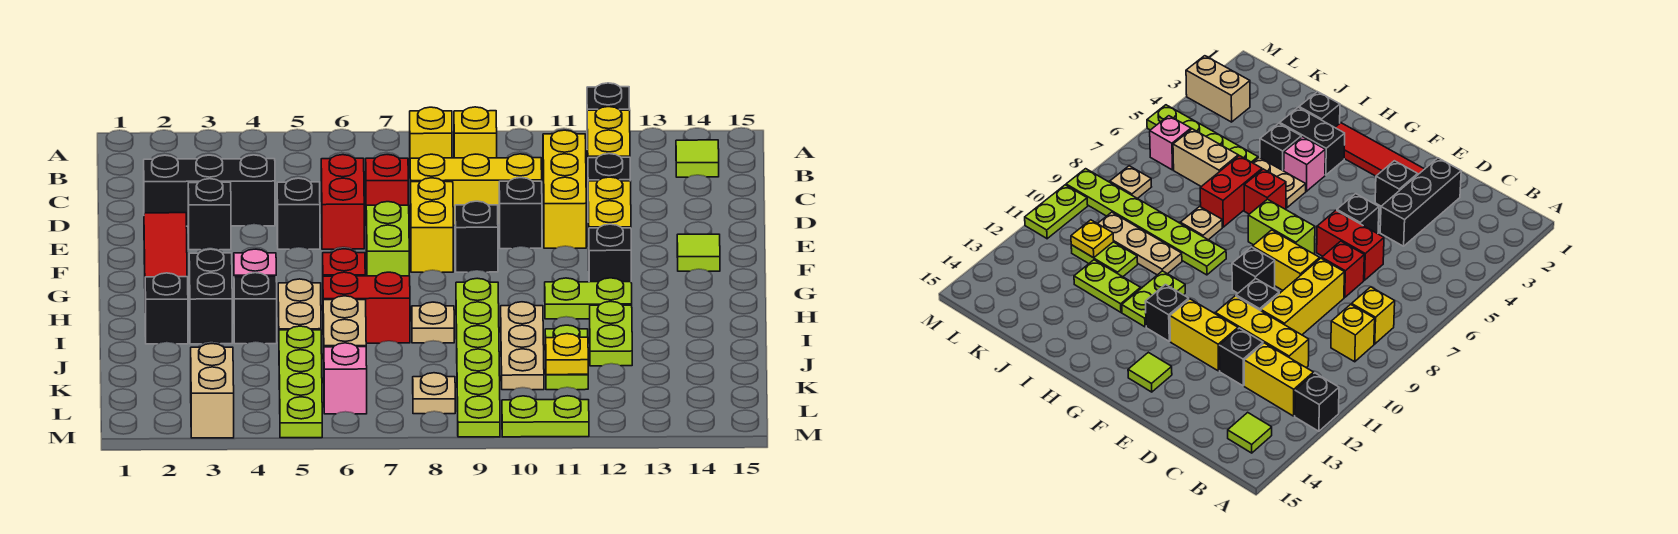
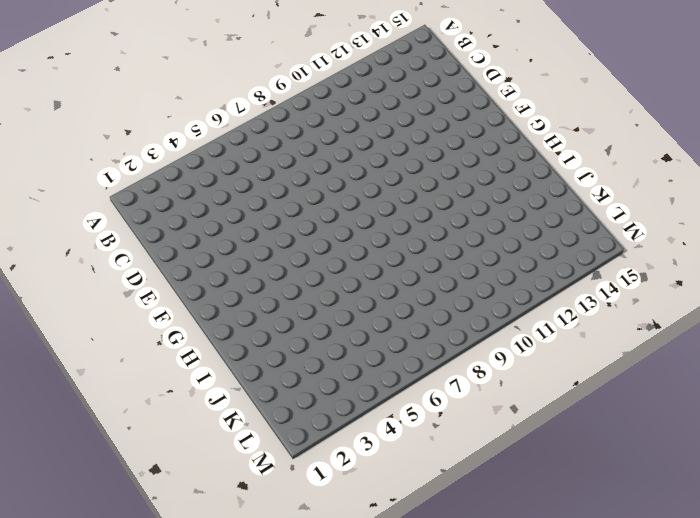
none -> black brick A12 level 1
none -> yellow brick B8 level 1
none -> yellow brick B9 level 1
none -> yellow brick B12:C12 level 1

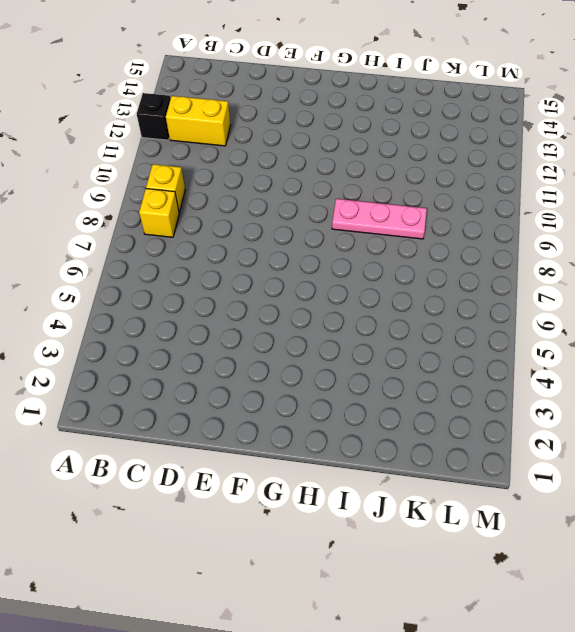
pink plate H9:J9 level 1 -> lime plate H9:M9 level 1
none -> lime tile B14 level 1
none -> yellow brick C11:E11 level 1
none -> black brick D2:D4 level 1
none -> red brick D6:E6 level 1

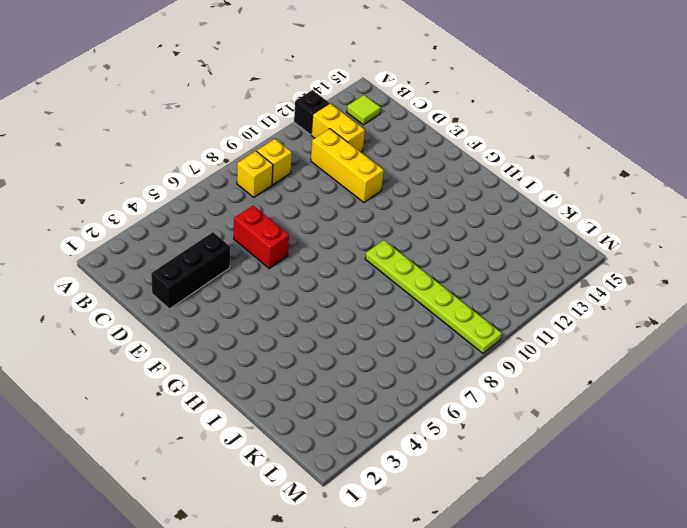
none -> red brick D7 level 1
none -> yellow brick D8:D10 level 1
none -> black brick D12 level 1
none -> red tile E2:H2 level 1

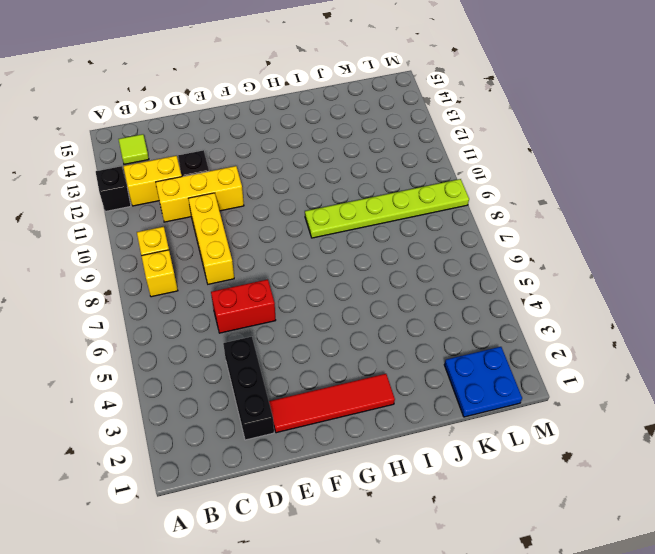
blue plate K1:L2 level 1 -> none
none -> red brick D7 level 1
none -> black brick E3 level 1
none -> black brick E5 level 1
none -> yellow brick E8:F8 level 1

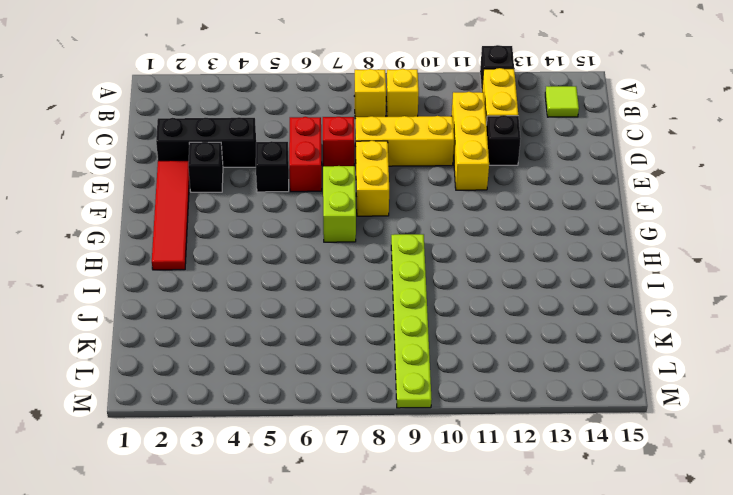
none -> black brick E10 level 1
none -> yellow brick E12:F12 level 1
none -> black brick F9 level 1
none -> lime tile F14 level 1

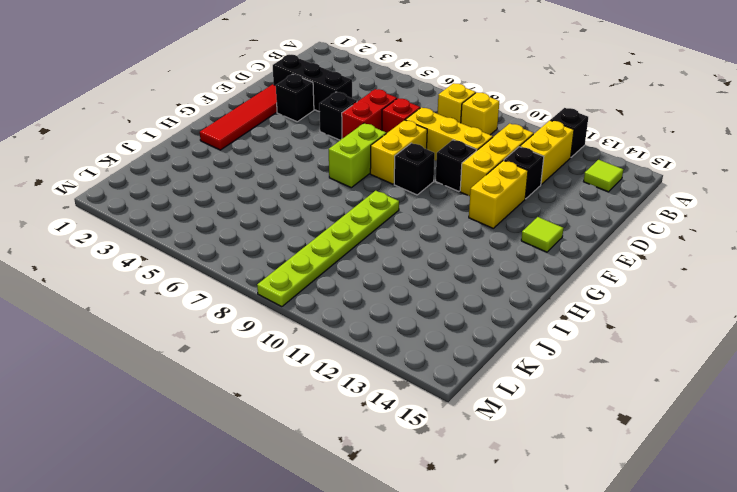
none -> black brick G12 level 1
none -> black brick H3:I3 level 1
none -> pink brick H4 level 1
none -> tan plate H5:I5 level 1

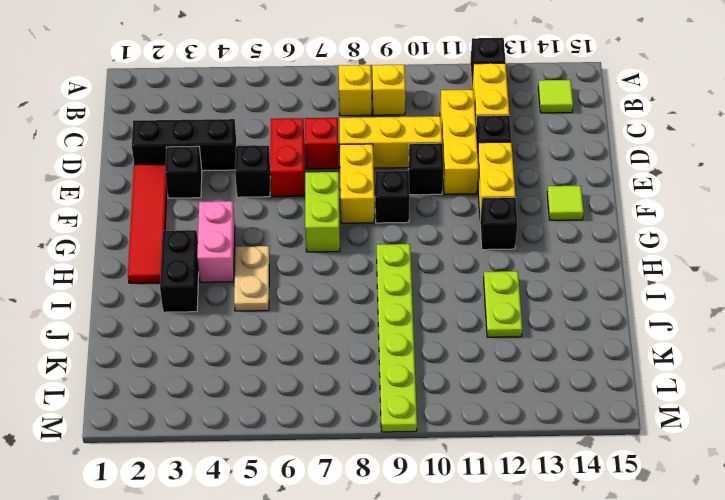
pink brick G4:H4 level 1 -> pink brick H4 level 1
none -> red brick H6 level 1
none -> lime plate H11:H12 level 1
none -> black brick I2 level 1
none -> black brick I4 level 1

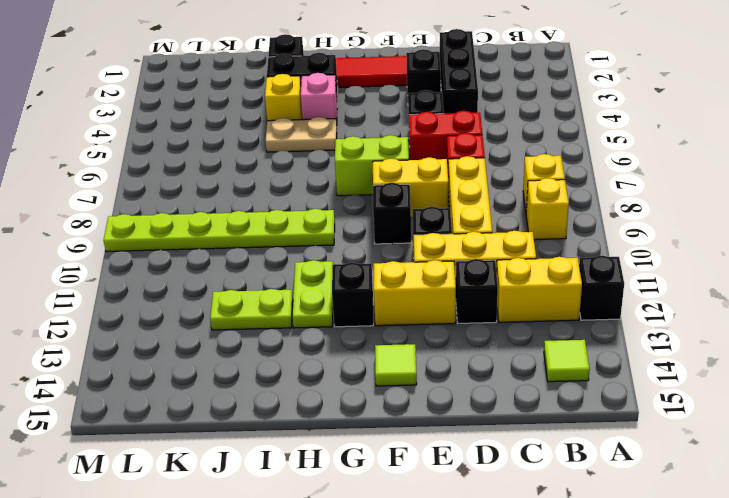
yellow brick I4 level 1 -> black brick I4 level 1
none -> red brick H6 level 1
none -> red brick I6:I7 level 1
none -> tan plate I8 level 1
none -> tan plate I10:K10 level 1

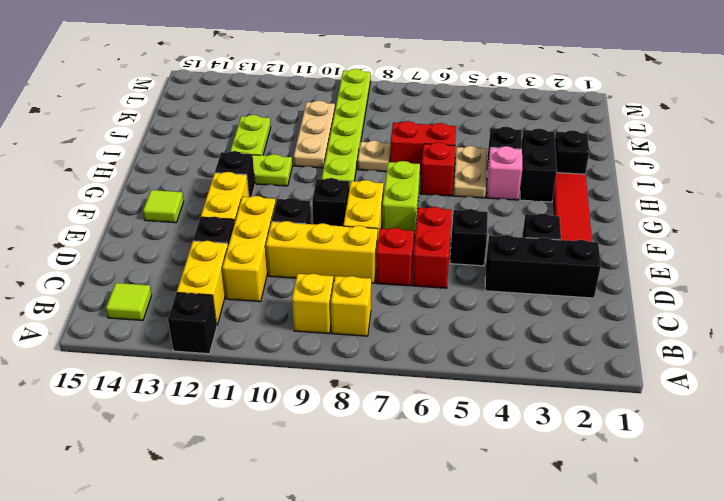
none -> lime plate J5:M5 level 1
none -> tan brick J6:K6 level 1
none -> lime plate J11:K11 level 1
none -> tan brick L3:M3 level 1

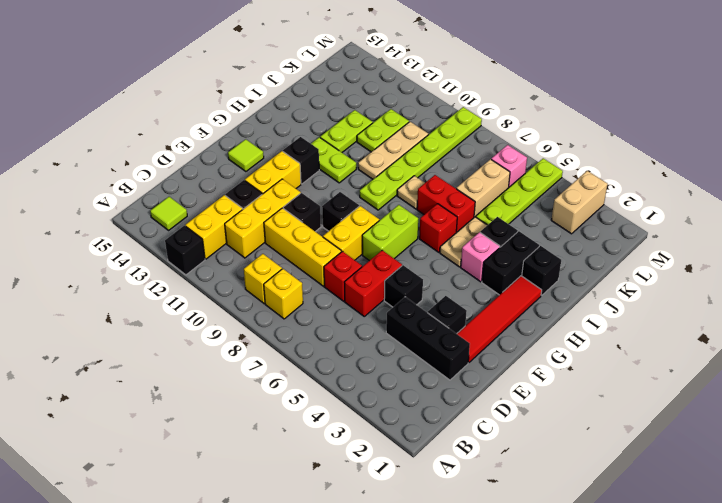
none -> tan plate L8 level 1
none -> lime plate M10:M11 level 1
none -> yellow plate K11 level 2

